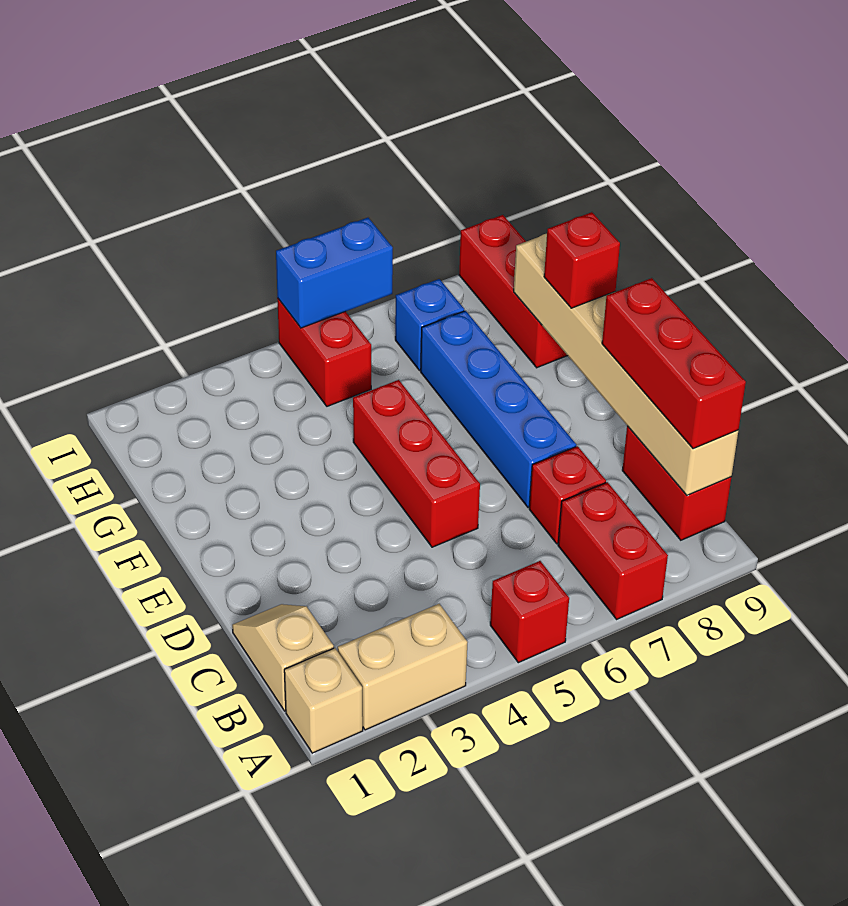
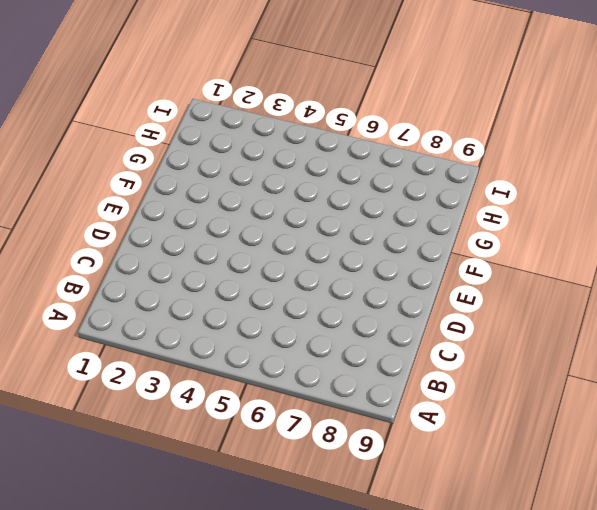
none -> tan brick A1 level 1
none -> tan brick A2:A3 level 1
none -> red brick A5 level 1

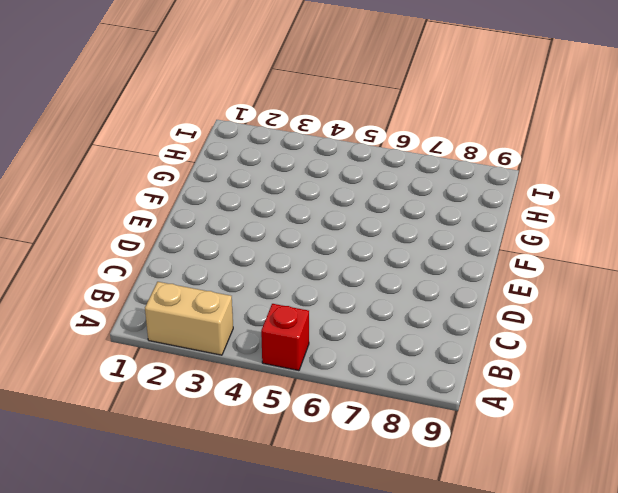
none -> tan brick A1 level 1
none -> red brick A7:B7 level 1
none -> tan slope B1:C1 level 1 top B

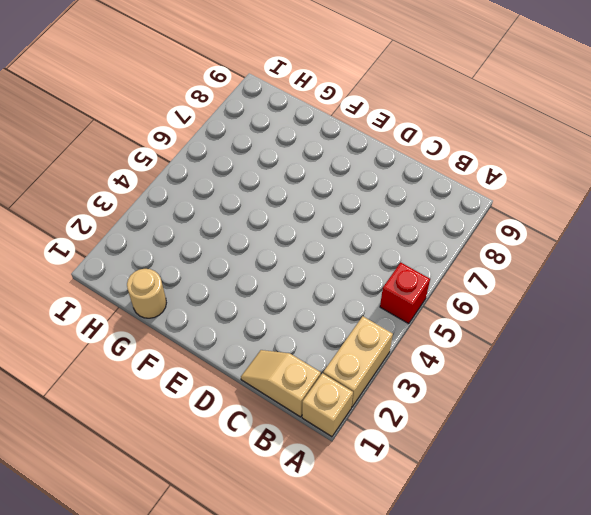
tan round brick G1 level 1 -> none
none -> red brick A7:B7 level 1
none -> red brick B9:C9 level 1
none -> red brick C7 level 1

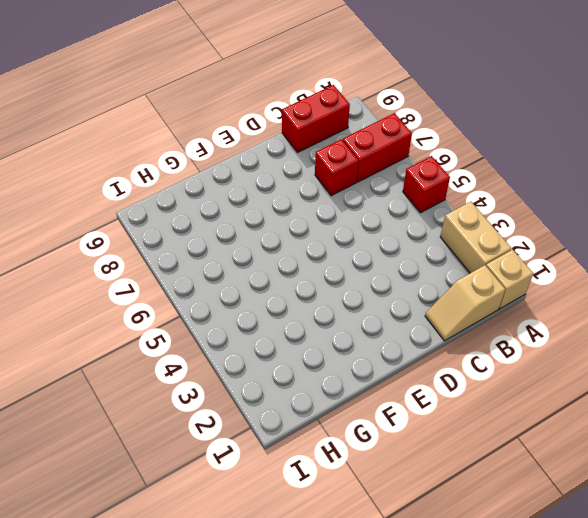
none -> red brick D5:F5 level 1
none -> blue brick D7:G7 level 1
none -> red brick G9:I9 level 1

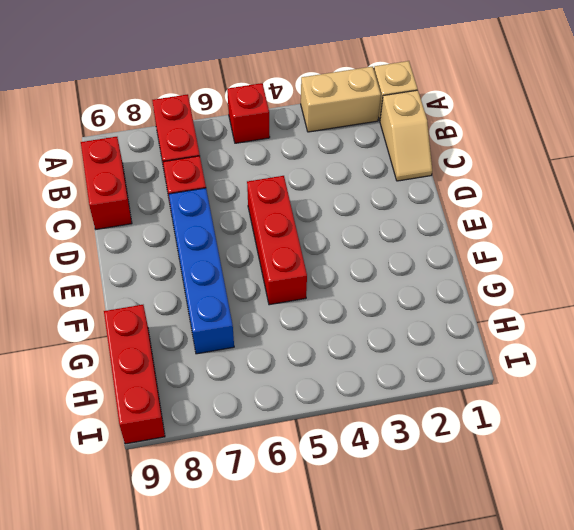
none -> red brick H5:I5 level 1
none -> blue brick H7 level 1
none -> tan brick B9:G9 level 2

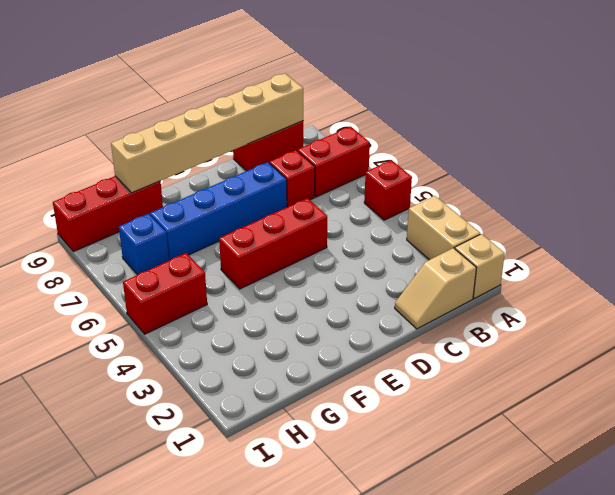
none -> blue brick I5:I6 level 2
none -> red brick B9:D9 level 3
none -> red brick F9 level 3

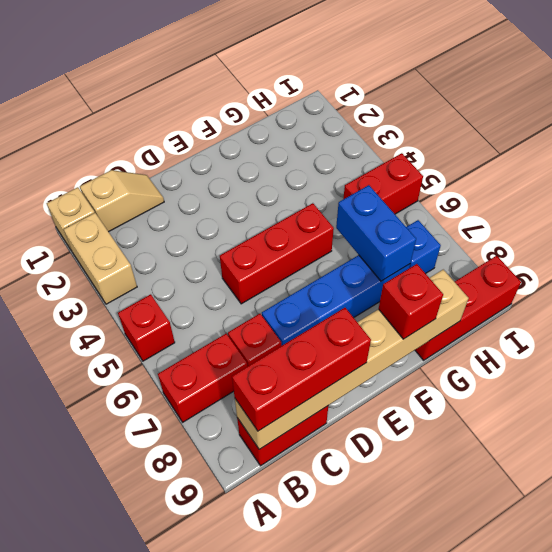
blue brick G6:G7 level 2 -> blue brick I5:I6 level 2

